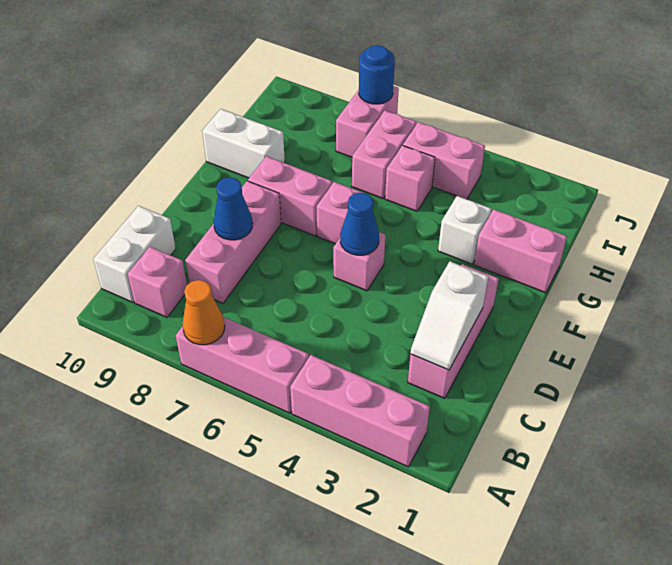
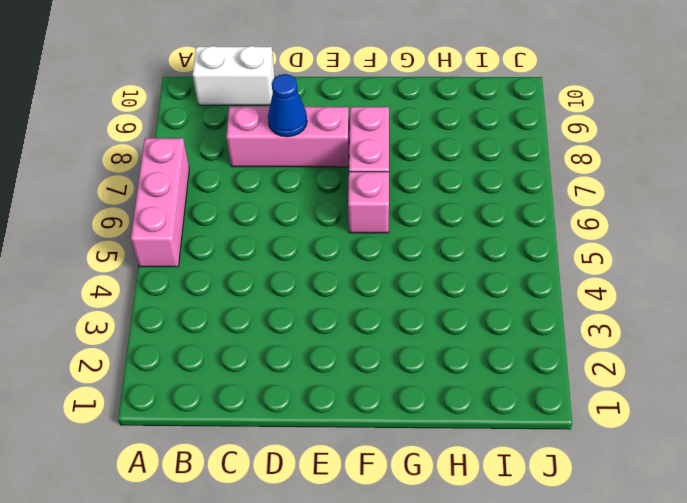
none -> pink brick A2:A4 level 1
none -> pink brick B9 level 1
none -> pink brick C2:E2 level 1

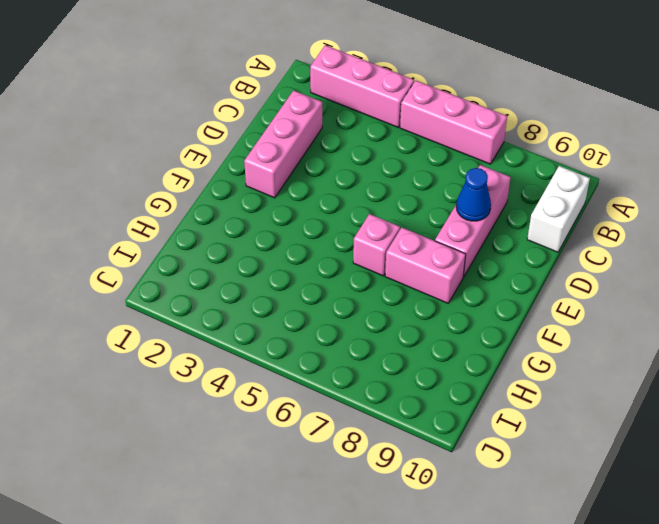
none -> pink brick B9 level 1
none -> pink brick E5 level 1
none -> pink brick G1:G2 level 1

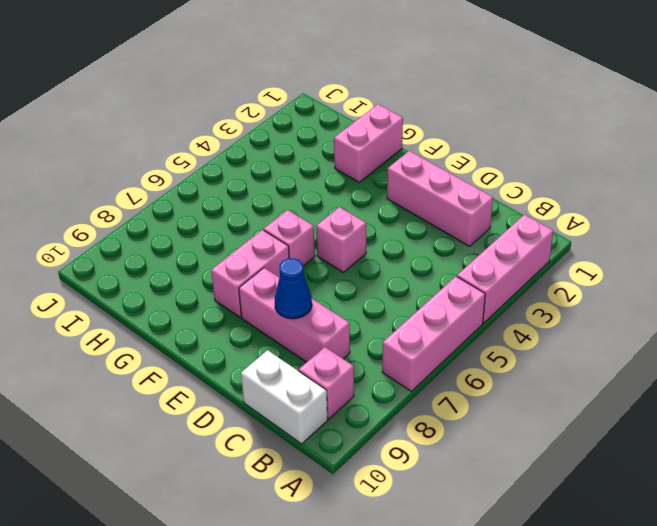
none -> white brick G3 level 1
none -> white brick G9:G10 level 1
none -> pink brick H5 level 1

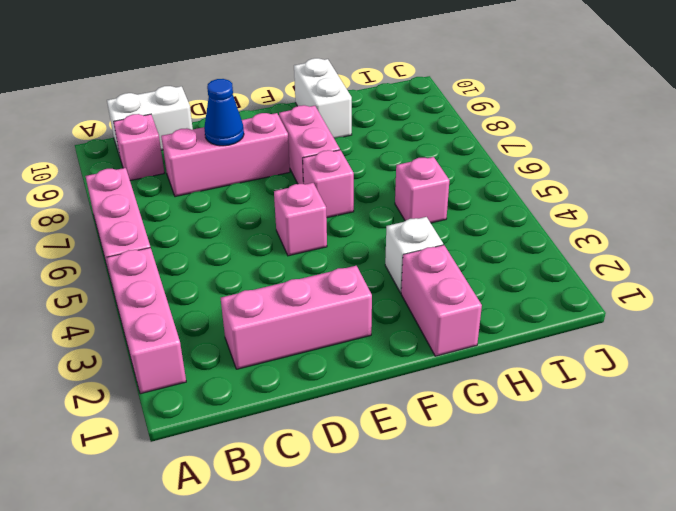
none -> pink brick H6:I6 level 1
none -> pink brick I4:I5 level 1
none -> pink brick I7:J7 level 1

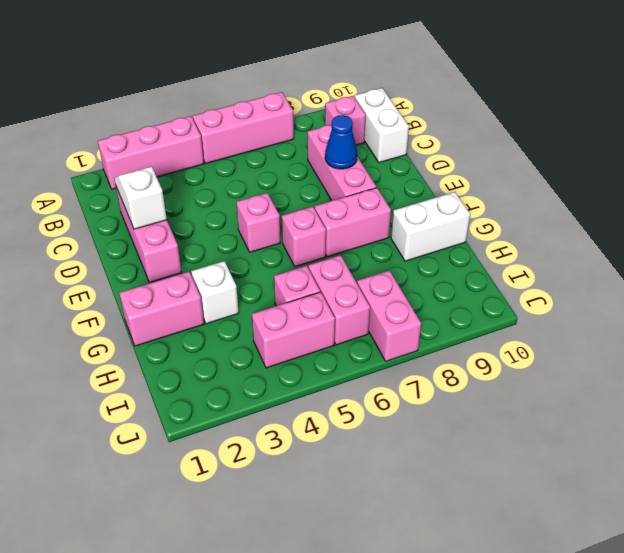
none -> orange cone A7 level 2
none -> blue cone E5 level 2
none -> blue round brick J7 level 2

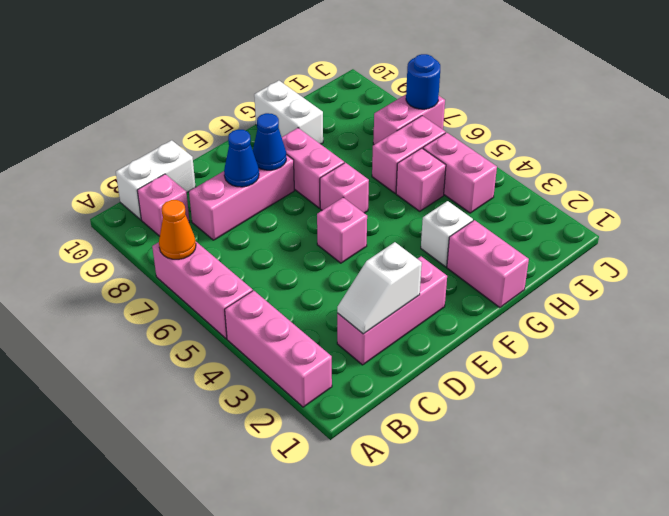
blue cone E8 level 2 -> blue cone E5 level 2

